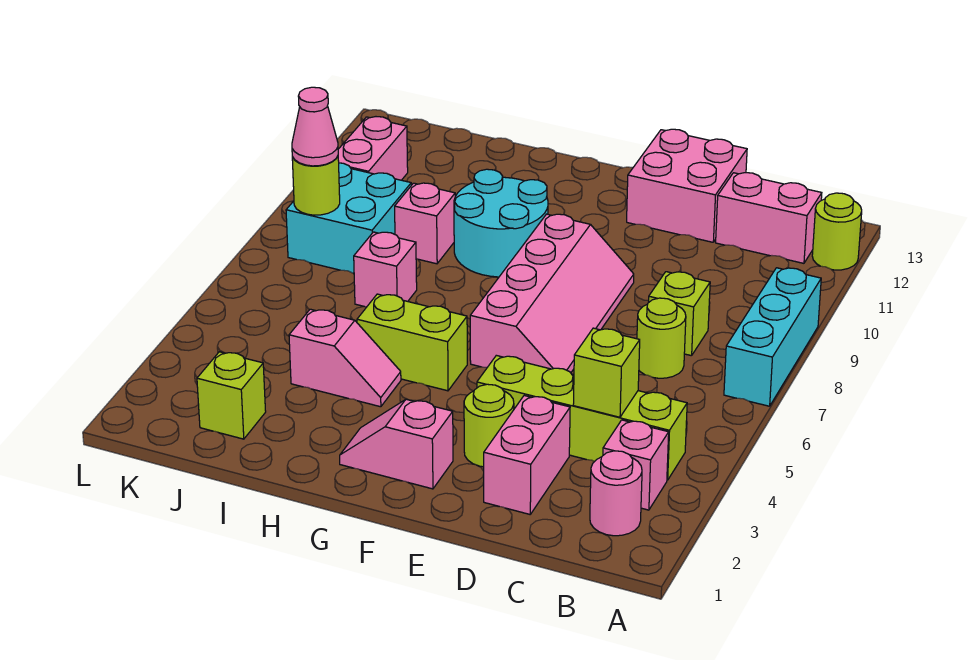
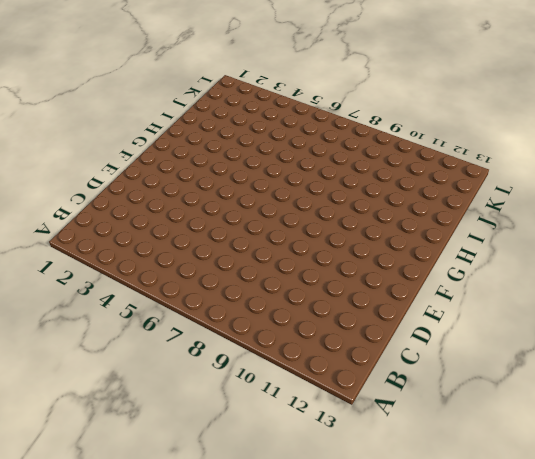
none -> cyan brick A7:A9 level 1
none -> lime round brick A12 level 1
none -> pink round brick B2 level 1

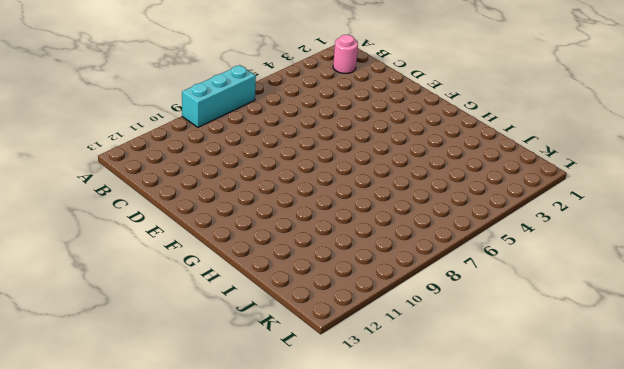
none -> lime round brick A12 level 1
none -> pink brick B3 level 1
none -> lime brick B4:E4 level 1

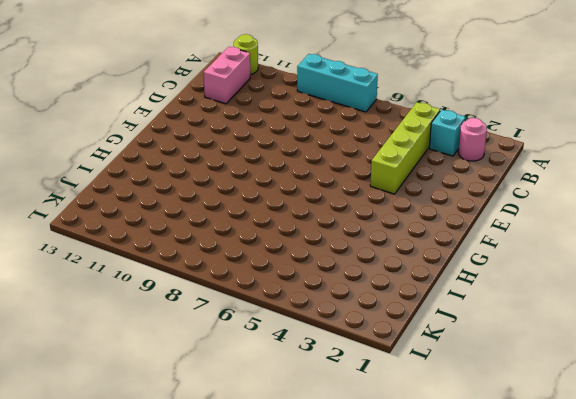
cyan brick B3 level 1 -> pink brick B3 level 1
none -> lime round brick C7 level 1
none -> lime brick C8 level 1
none -> pink brick D2:D3 level 1

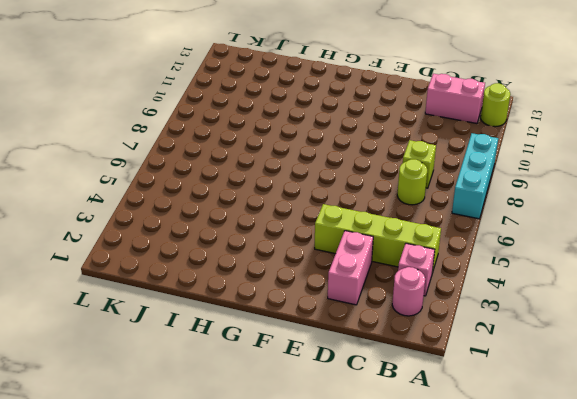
none -> pink brick D12:E13 level 1
none -> lime round brick E3 level 1
none -> pink slope E6:F9 level 1 top F

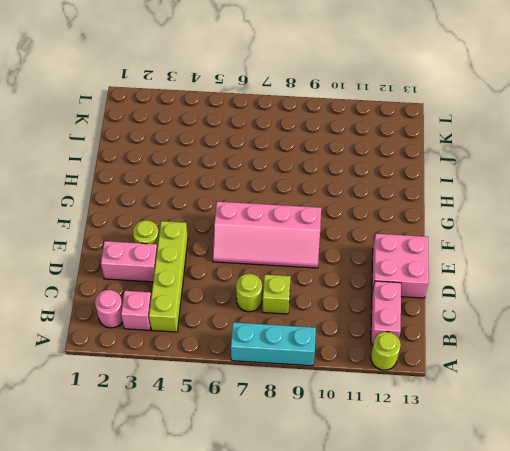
none -> pink slope F2:G2 level 1 top F
none -> lime brick G5:H5 level 1
none -> cyan round brick G9:H10 level 1

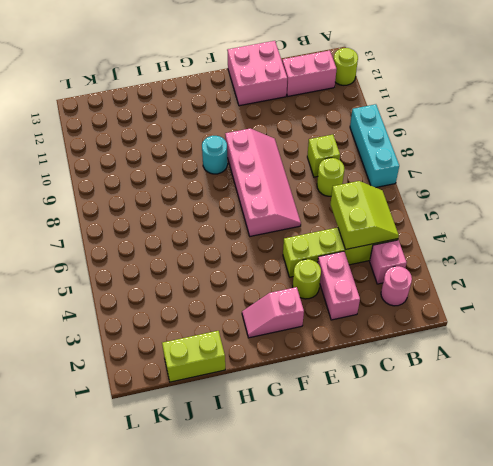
lime slope B4:C5 level 2 top C -> lime brick C4 level 2
cyan round brick G9 level 1 -> cyan round brick G9:H10 level 1
lime brick I1:J1 level 1 -> lime brick G5:H5 level 1
none -> pink slope H4:I4 level 1 top I
none -> pink brick I7 level 1
none -> pink brick I9 level 1

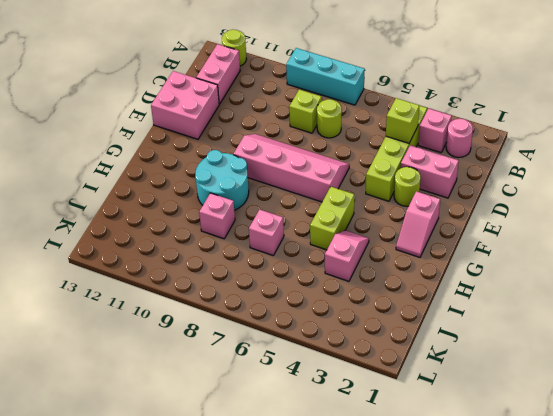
none -> lime brick J2 level 1
none -> cyan brick J8:K9 level 1
none -> pink brick K10:K11 level 1

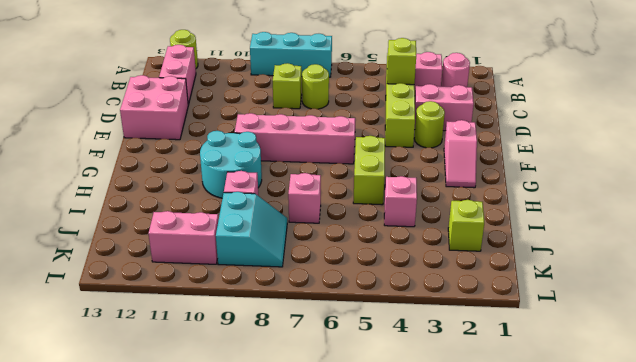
cyan slope J8:K9 level 1 top 9 -> cyan brick J8:K9 level 1
none -> lime round brick K8 level 2
none -> pink cone K8 level 3

